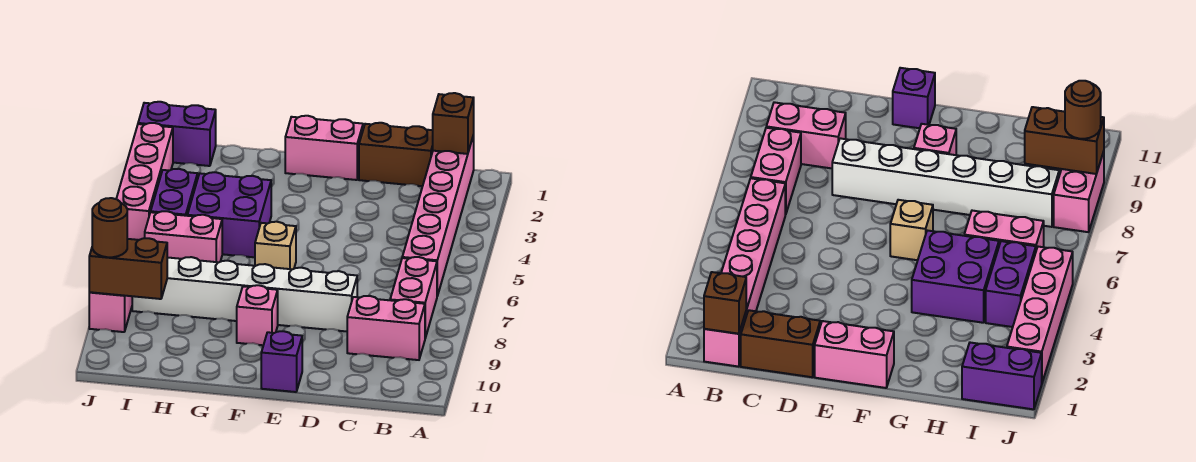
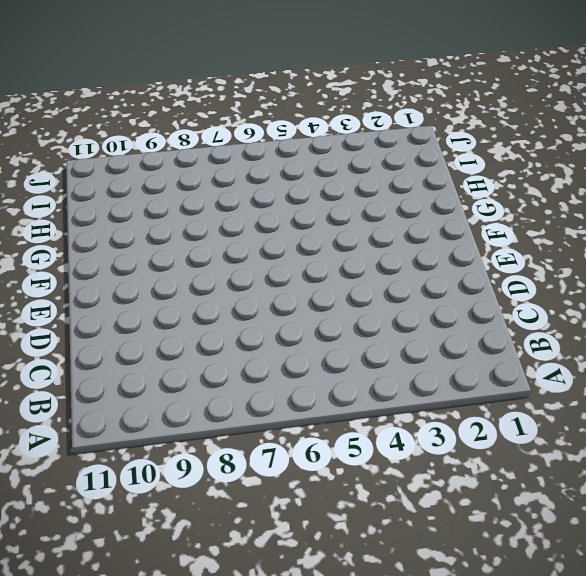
none -> pink brick B1:B6 level 1
none -> pink brick B7:B8 level 1
none -> pink brick B9:C9 level 1

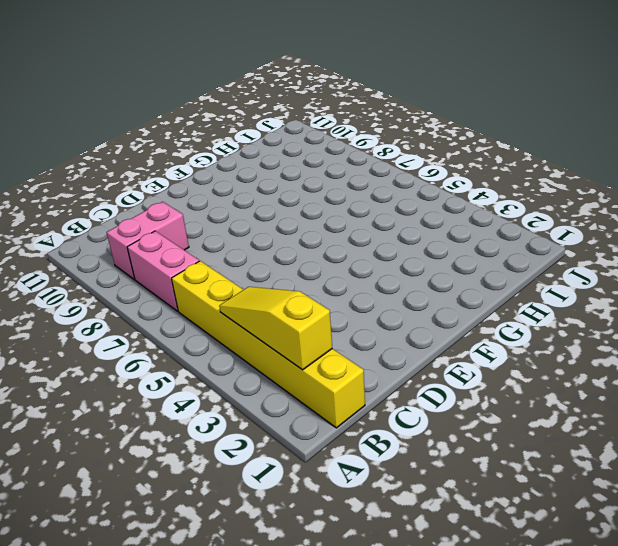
yellow brick B1:B6 level 1 -> pink brick B1:B6 level 1
yellow slope B2:B4 level 2 top 2 -> none
none -> brown brick C1:D1 level 1
none -> white brick D8:I8 level 1
none -> pink brick E1:F1 level 1

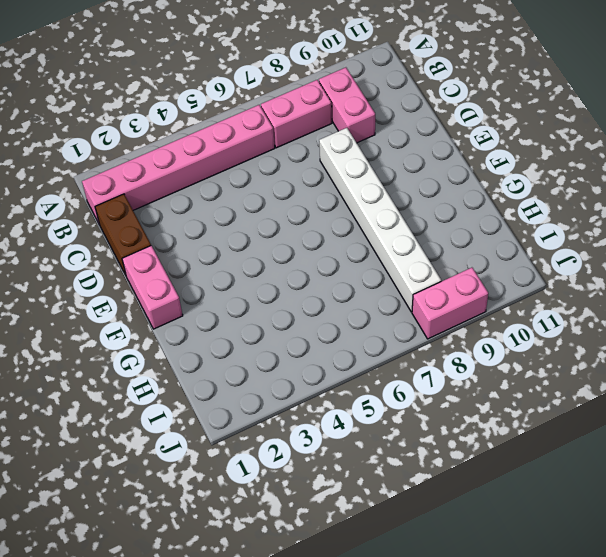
none -> purple brick E11 level 1
none -> tan brick F6 level 1
none -> pink brick F9 level 1

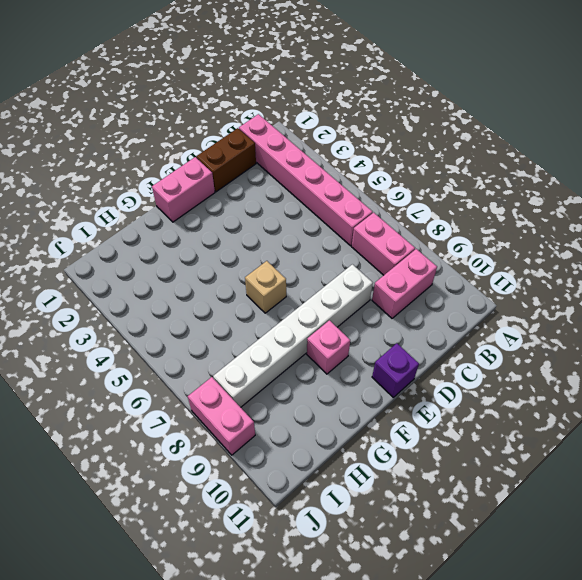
none -> purple brick G4:H5 level 1
none -> pink brick H6:I6 level 1
none -> purple brick I1:J1 level 1

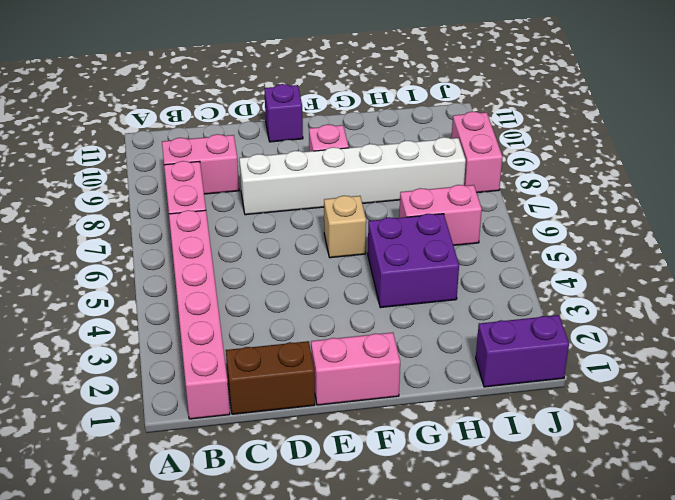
none -> purple brick I4:I5 level 1
none -> pink brick J2:J5 level 1
none -> brown brick B1 level 2

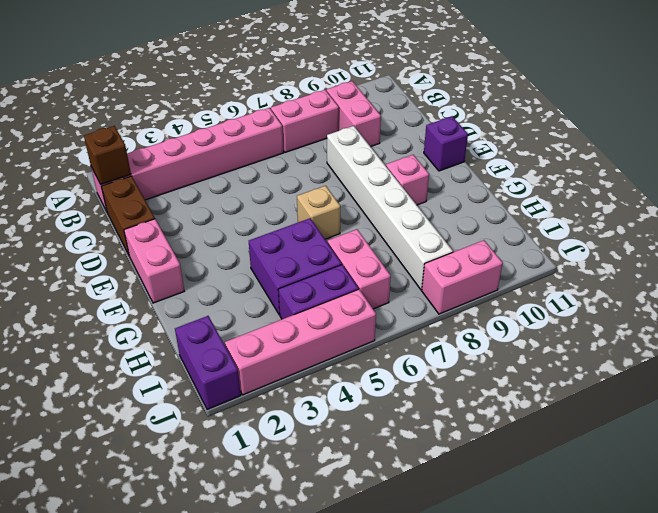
none -> brown brick I9:J9 level 2
none -> brown round brick J9 level 3

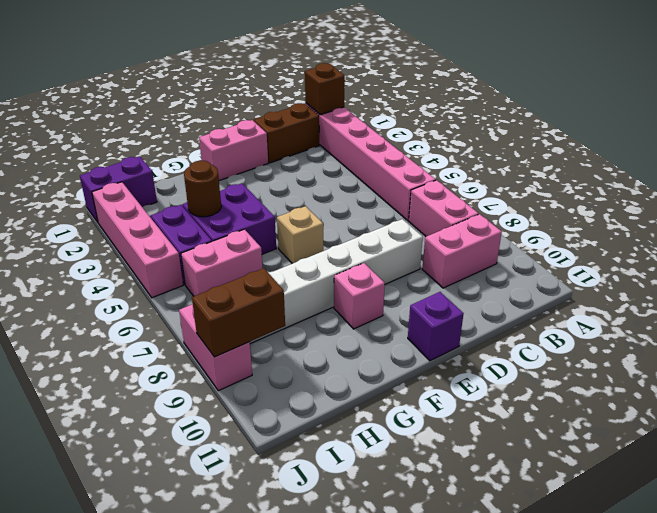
brown round brick H4 level 2 -> brown round brick J9 level 3

